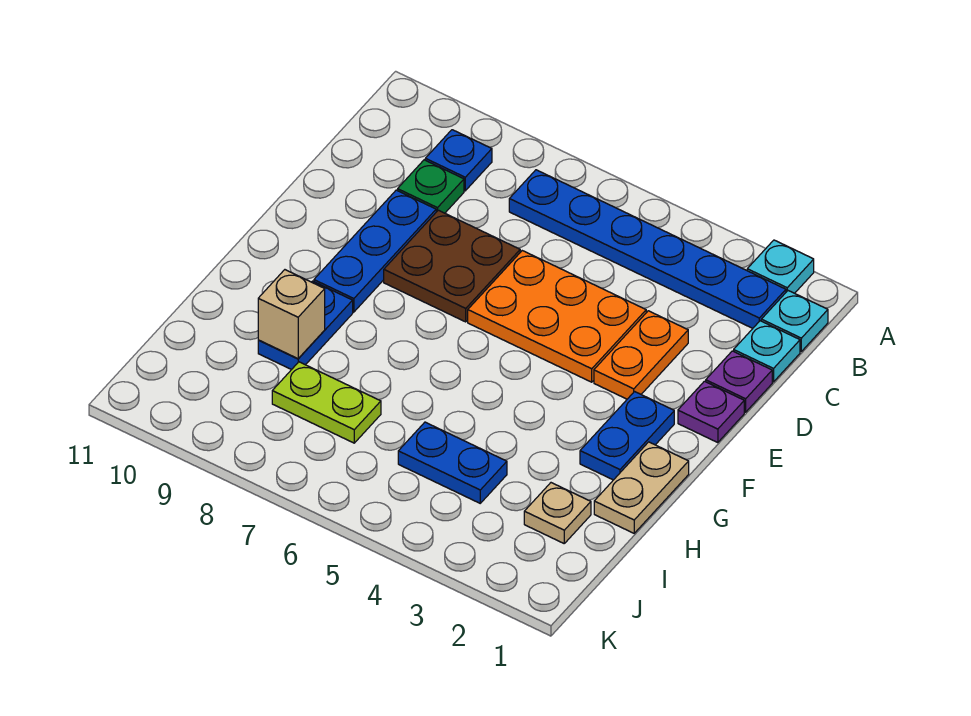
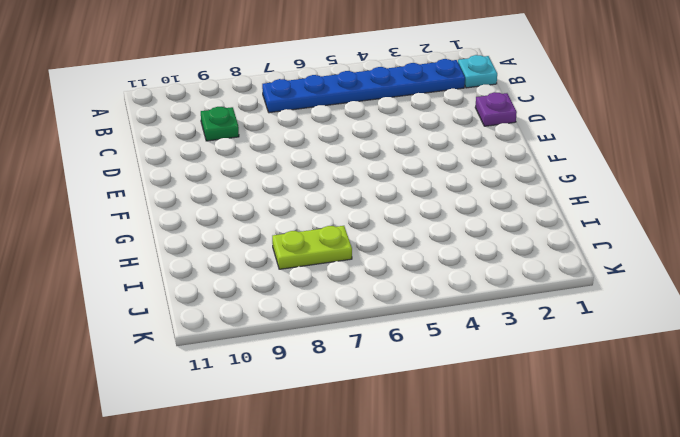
none -> cyan plate A2 level 1
none -> blue plate B9 level 1
none -> cyan plate C1 level 1

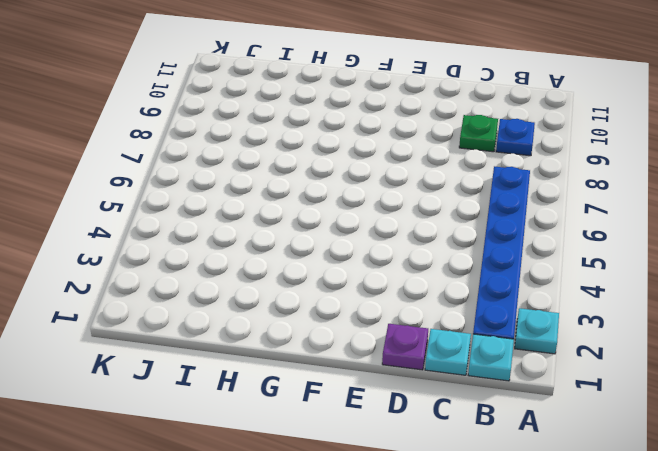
none -> orange plate D3:E3 level 1
none -> orange plate D4:E6 level 1
none -> brown plate D7:E8 level 1

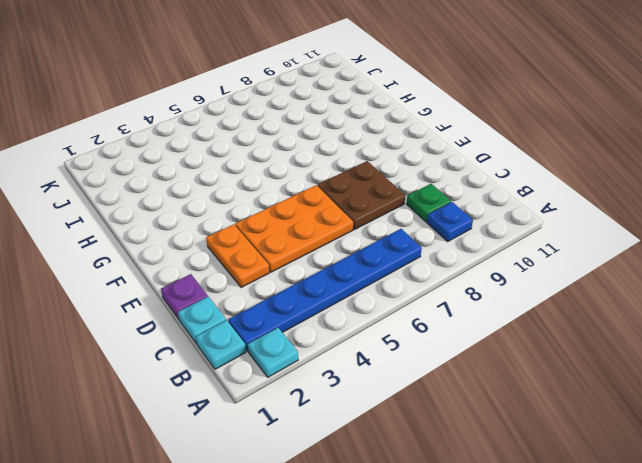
none -> blue plate D9:F9 level 1
none -> purple plate E1 level 1
none -> blue plate F2:G2 level 1

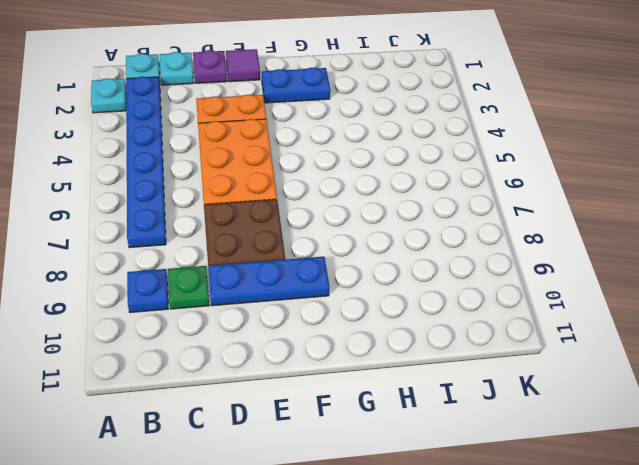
purple tile E1 level 1 -> purple plate E1 level 1
none -> tan plate G1:H1 level 1
none -> blue plate G9:H9 level 1
none -> tan plate I2 level 1

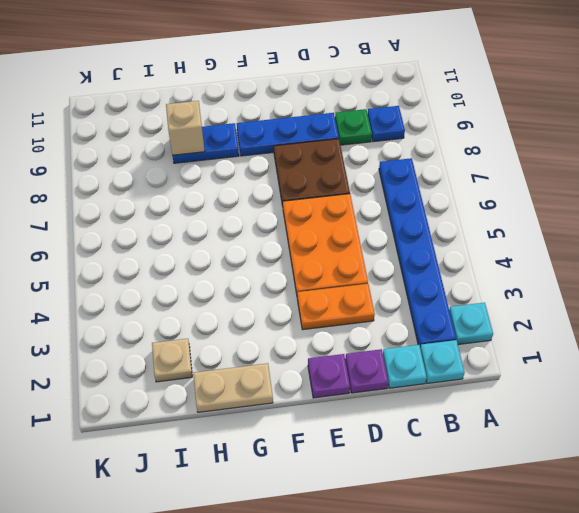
none -> blue plate F2:G2 level 1
none -> blue plate I4:I5 level 1
none -> lime plate I7:I8 level 1

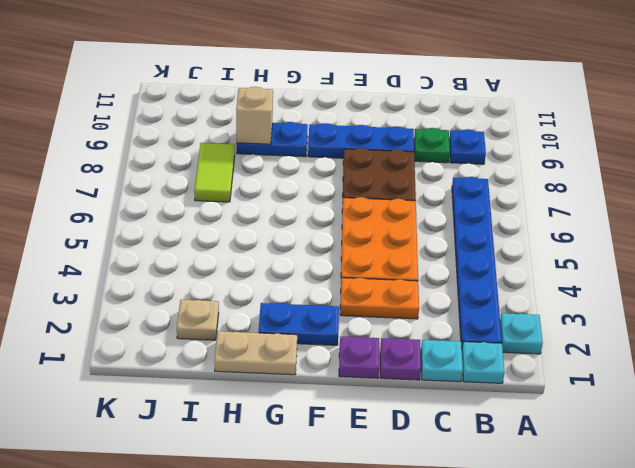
lime tile I7:I8 level 1 -> lime plate I7:I8 level 1
none -> blue plate I4:I5 level 1

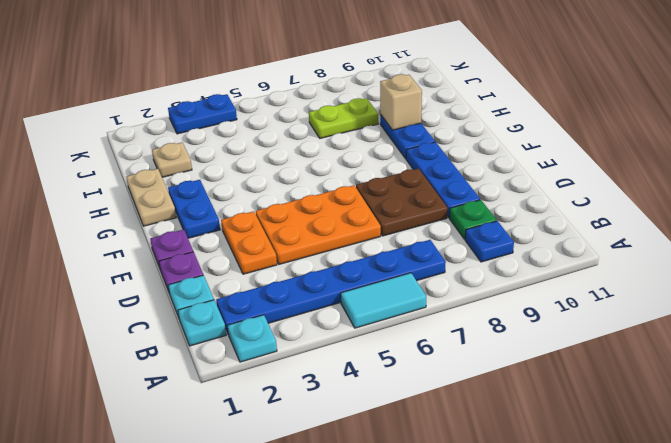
cyan tile A5:A6 level 1 -> none
blue plate K3:K4 level 1 -> blue plate I4:I5 level 1

